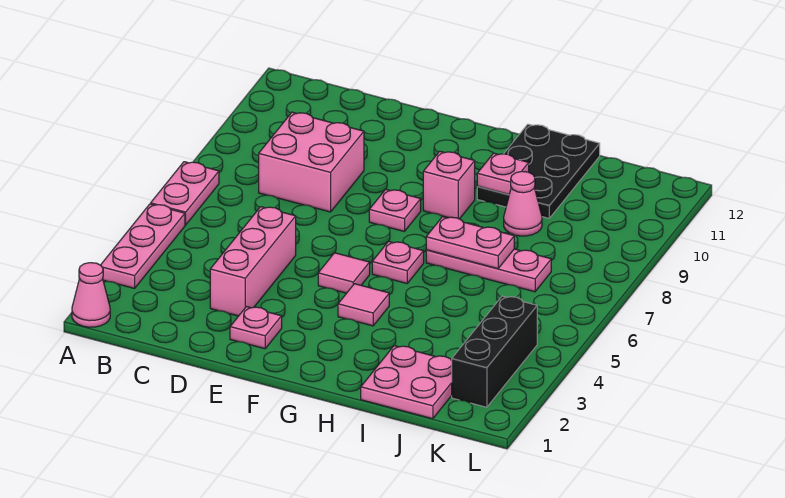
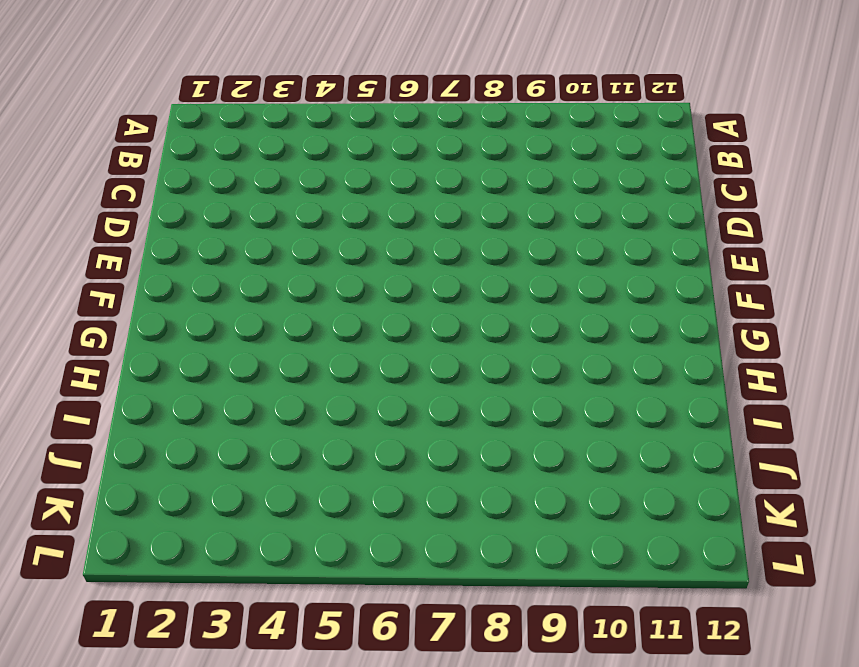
none -> pink cone A1 level 1
none -> pink plate A3:A5 level 1
none -> pink plate A6:A7 level 1

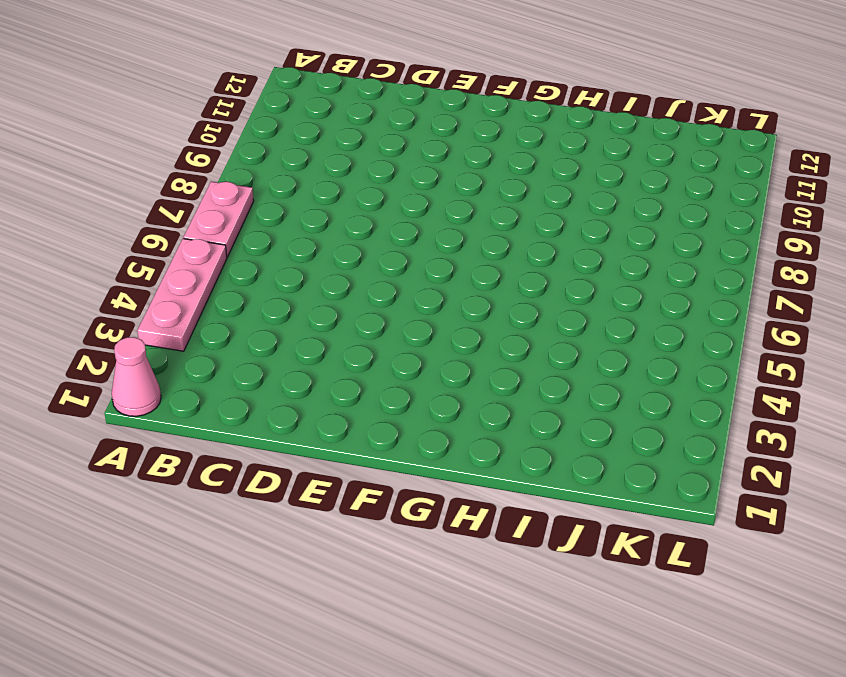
none -> pink brick C8:D9 level 1
none -> pink brick D3:D5 level 1
none -> pink plate E2 level 1

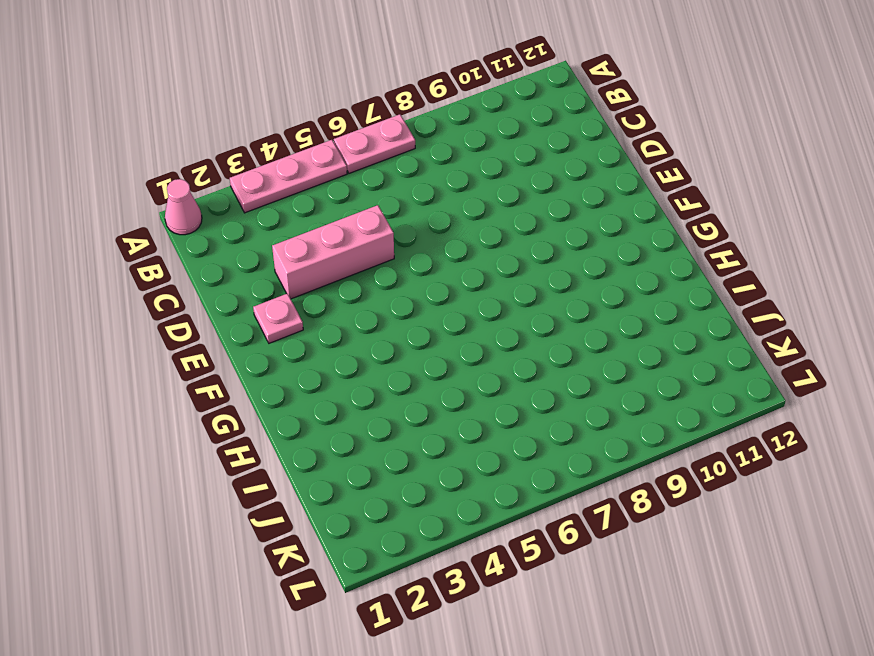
none -> pink brick C8:D9 level 1
none -> pink tile F5 level 1
none -> pink plate F8 level 1

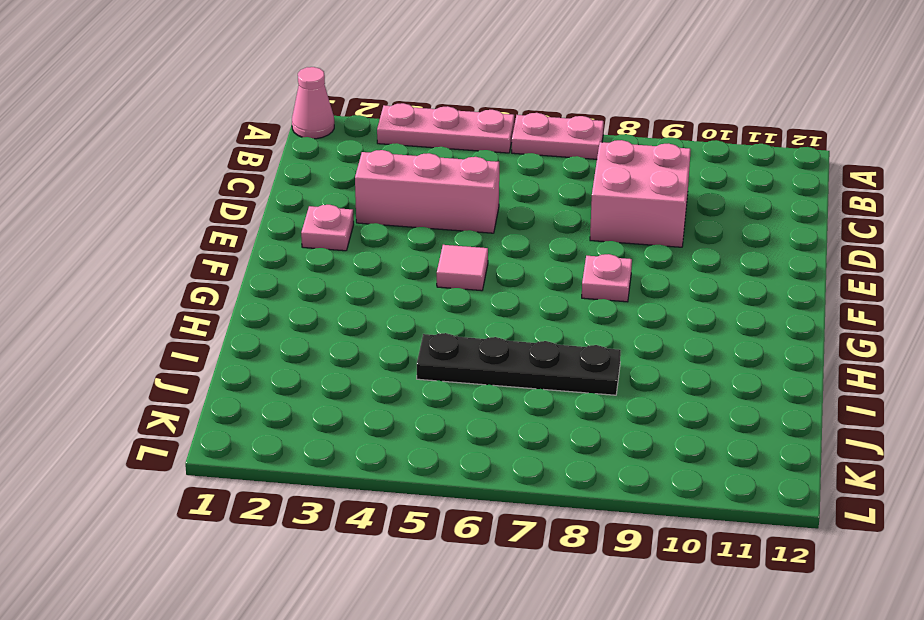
black plate I5:I8 level 1 -> pink plate H7:J7 level 1
none -> pink tile G4 level 1
none -> pink plate G6 level 1
none -> pink brick G9 level 1

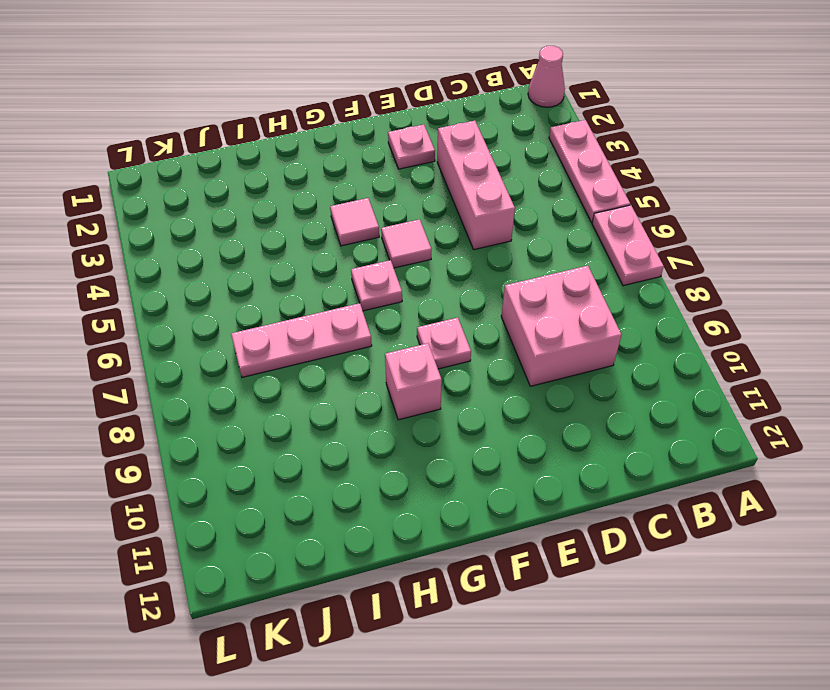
none -> black plate H10:I12 level 1
none -> pink plate I1:J2 level 1
none -> pink cone I9 level 1

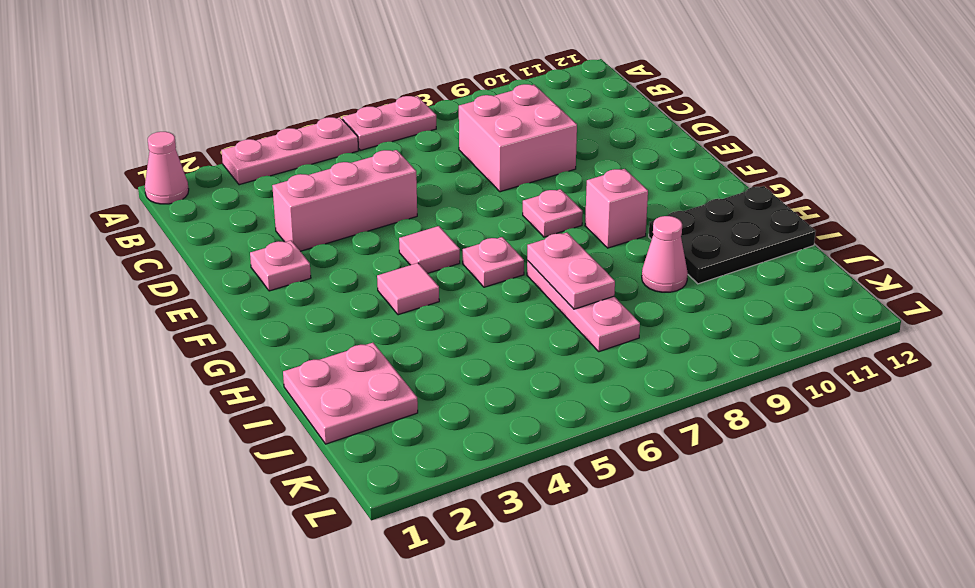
none -> black brick K2:K4 level 1
none -> pink plate H10 level 2

